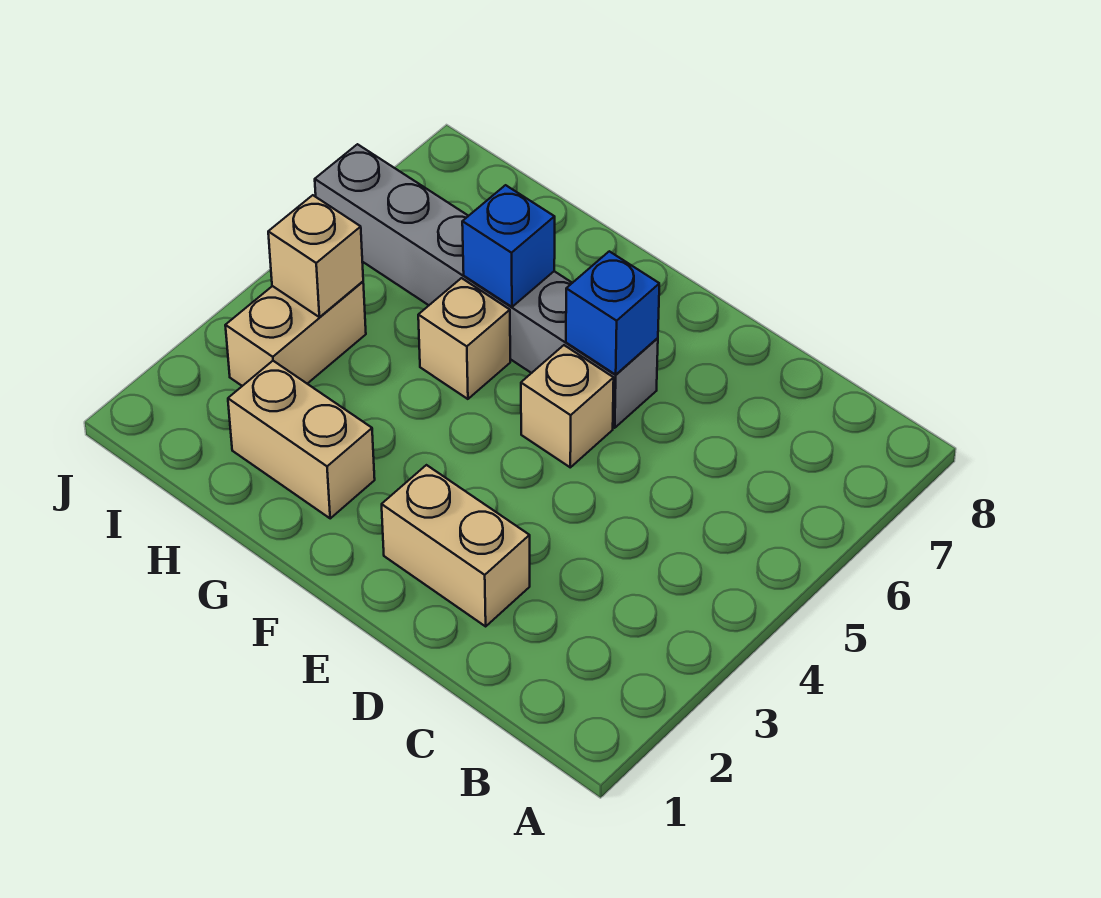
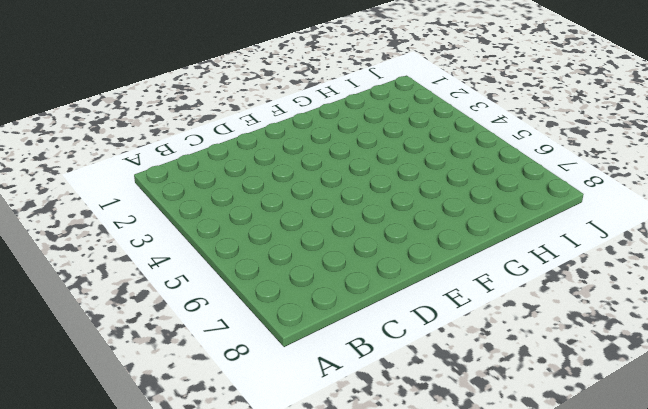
none -> tan brick D2:E2 level 1
none -> tan brick E5 level 1

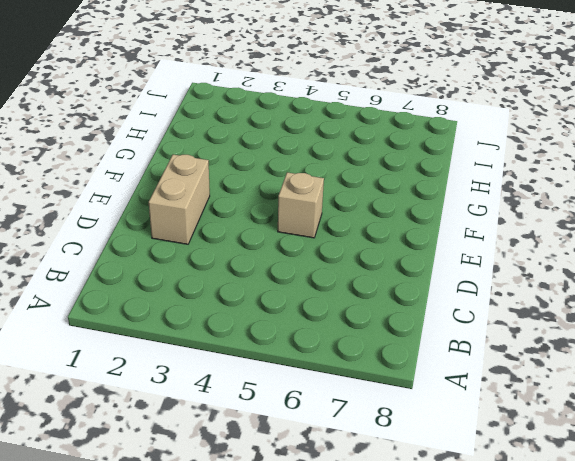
none -> grey brick E6:J6 level 1
none -> tan brick G2:H2 level 1

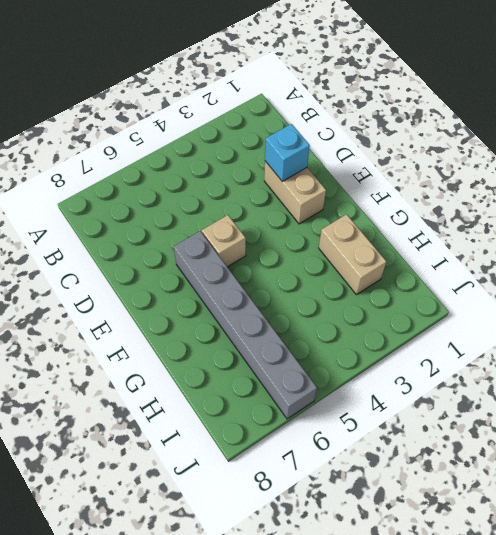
cyan brick D2 level 2 -> none
none -> tan brick G5 level 1
none -> tan brick I3:I4 level 1

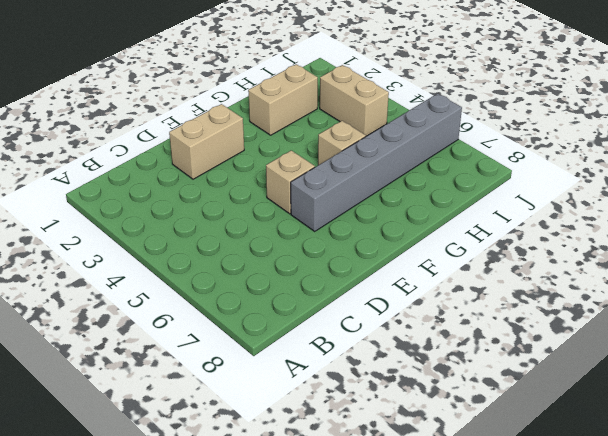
none -> blue brick E6 level 2
none -> blue brick G6 level 2

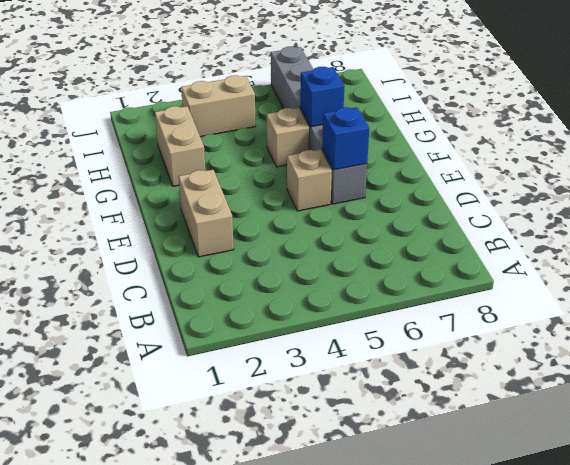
none -> tan brick I4 level 2

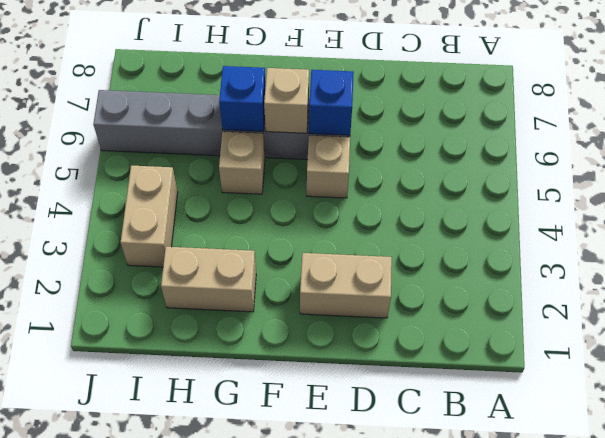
tan brick F6 level 2 -> tan brick I4 level 2

